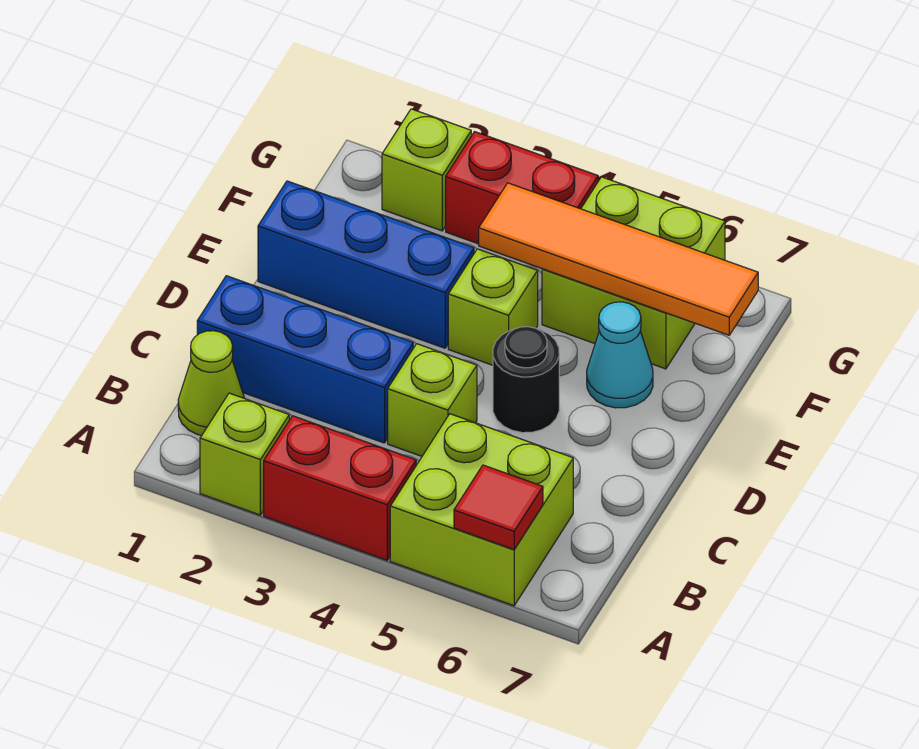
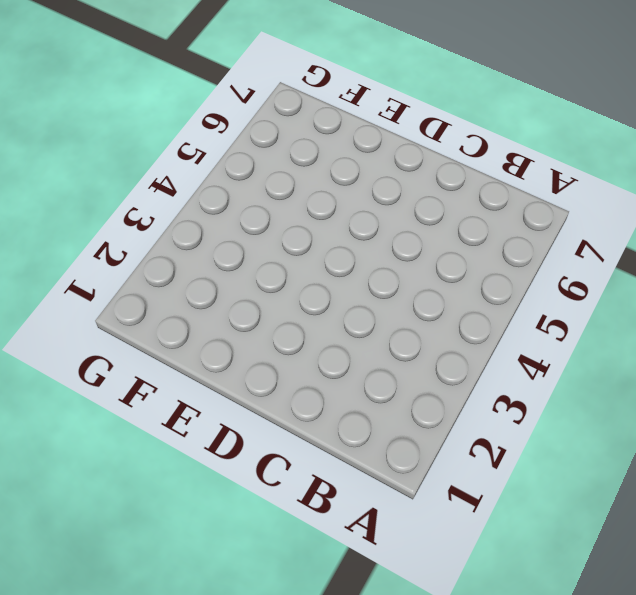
none -> lime brick A2 level 1
none -> red brick A3:A4 level 1
none -> lime brick A5:B6 level 1

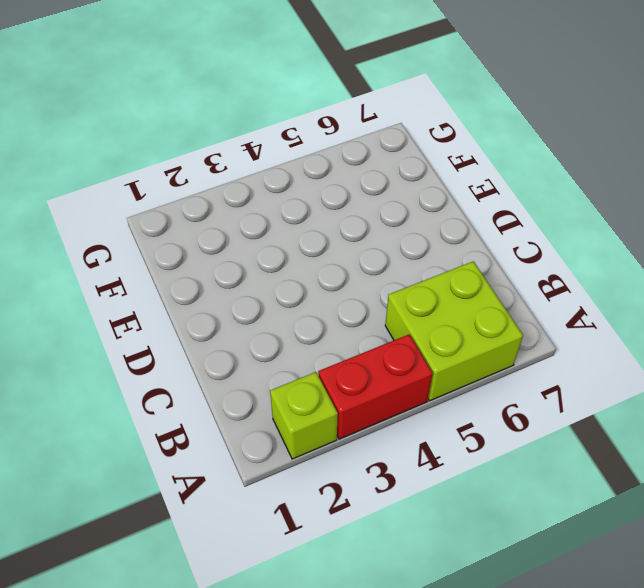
none -> lime cone B1 level 1
none -> blue brick C1:C3 level 1
none -> lime brick C4 level 1

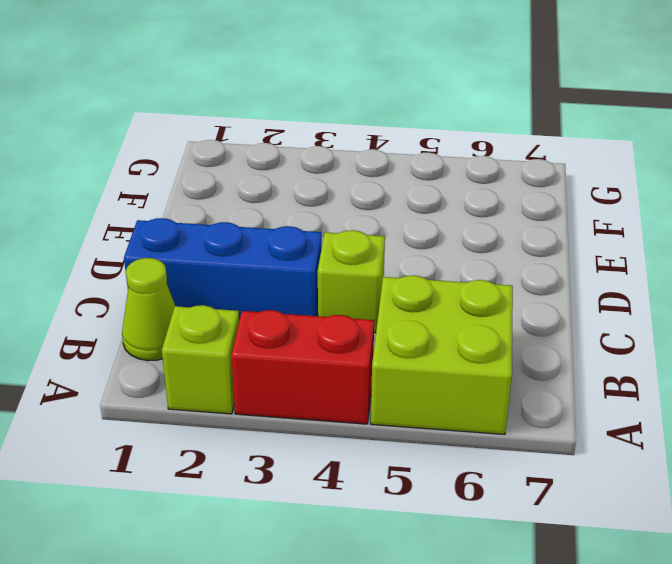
none -> black round brick D5 level 1
none -> blue brick E1:E3 level 1
none -> lime brick E4 level 1

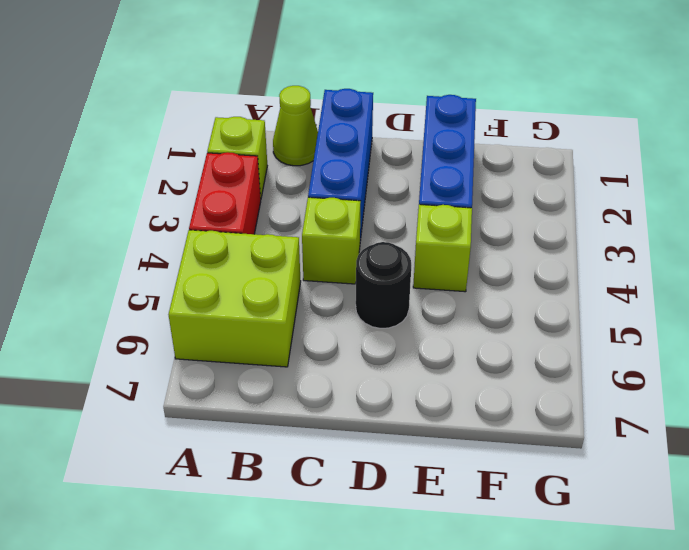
none -> cyan cone E6 level 1
none -> lime brick F5:G6 level 1
none -> lime brick G2 level 1

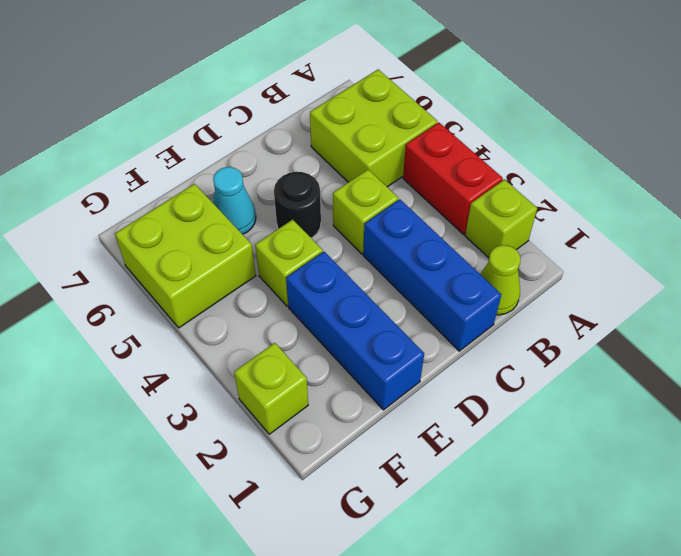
none -> red brick G3:G4 level 1
none -> red tile A6 level 2
none -> orange tile F4:F7 level 2

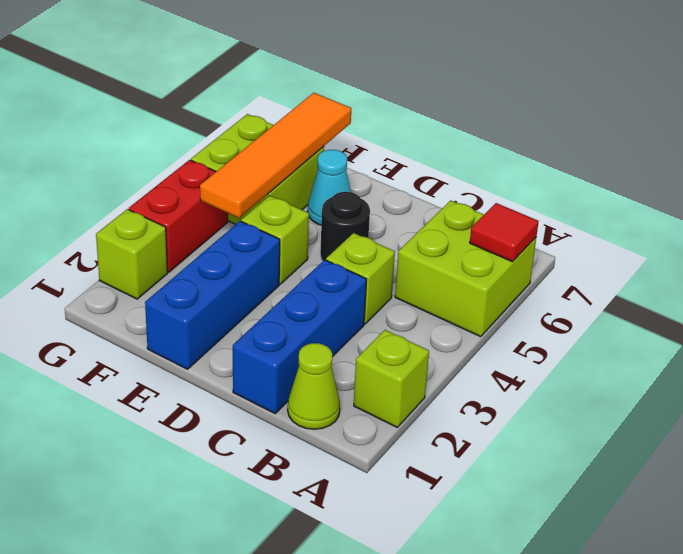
none -> red brick A3:A4 level 1

